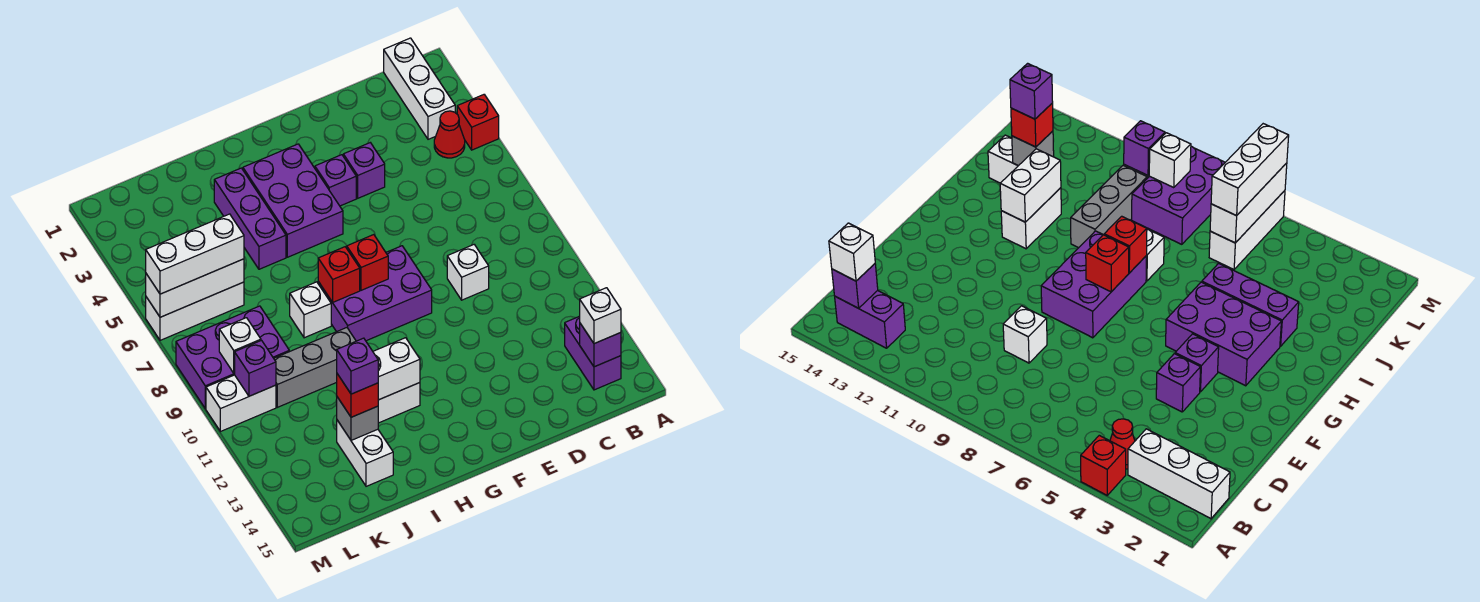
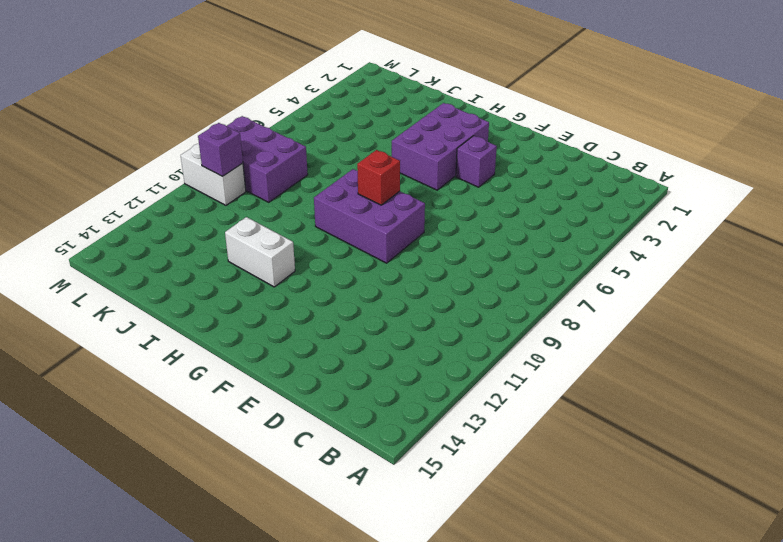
none -> red brick A4 level 1
none -> white brick B1:B3 level 1
none -> red cone B4 level 1

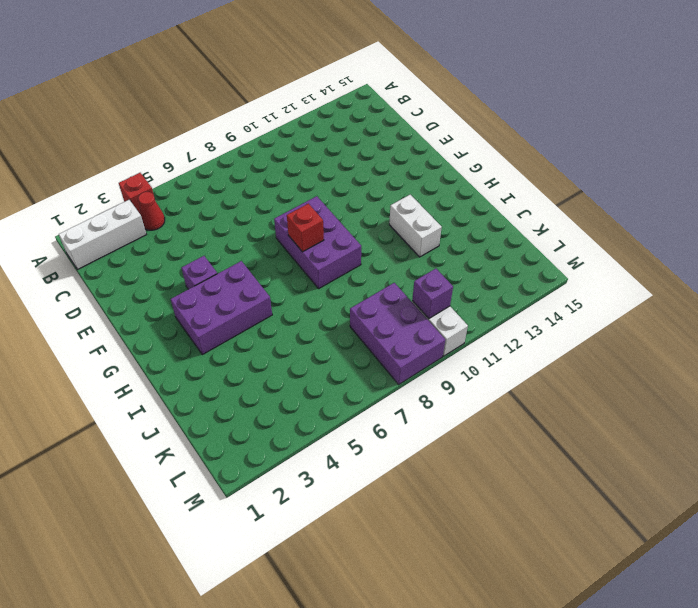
none -> purple brick B13:B14 level 1
none -> white brick D9 level 1
none -> purple brick E4 level 1

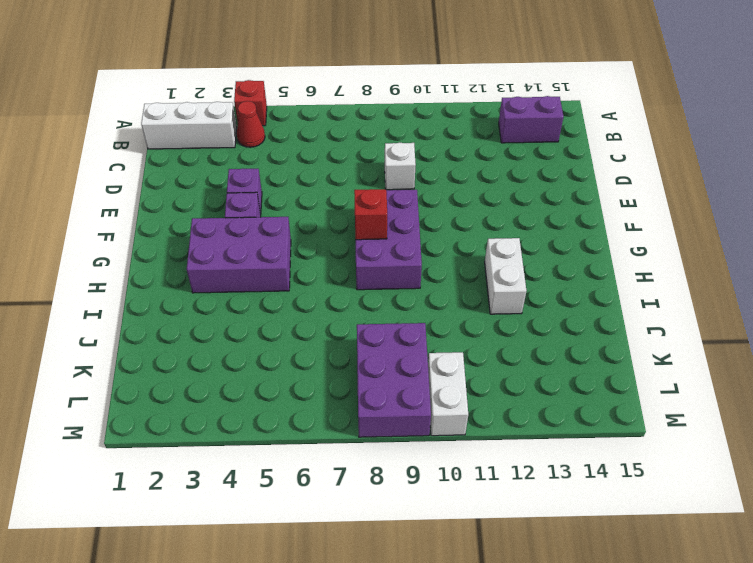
none -> purple brick I3:I5 level 1
none -> white brick I8 level 1
none -> grey brick I10:K10 level 1

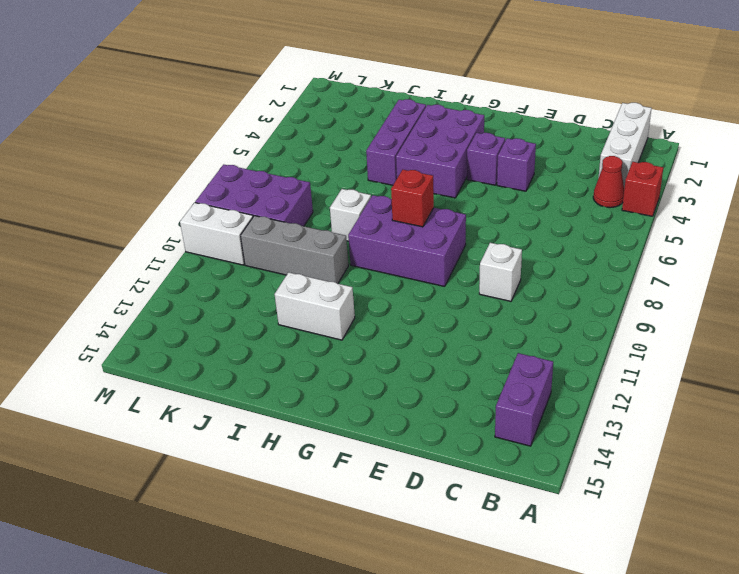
none -> white brick J13:J14 level 1
none -> white brick K6:M6 level 1
none -> purple brick B14 level 2

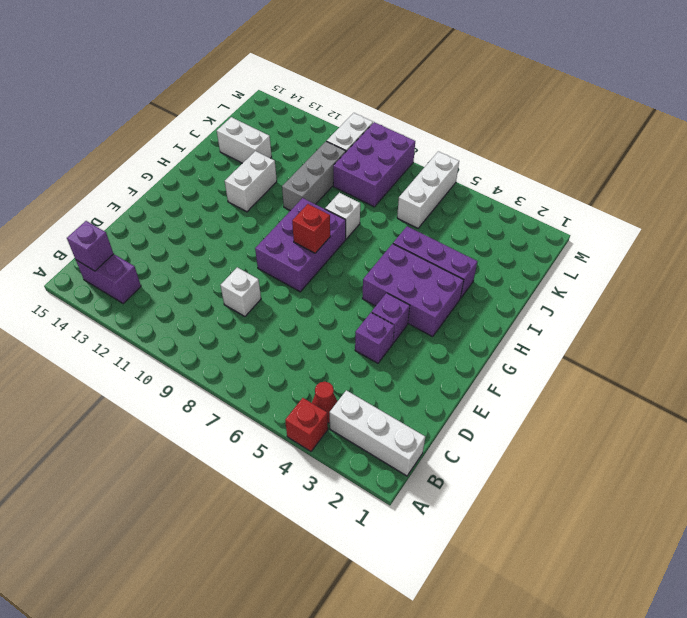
none -> red brick H8 level 2
none -> white brick H12:I12 level 2
none -> grey brick J13 level 2

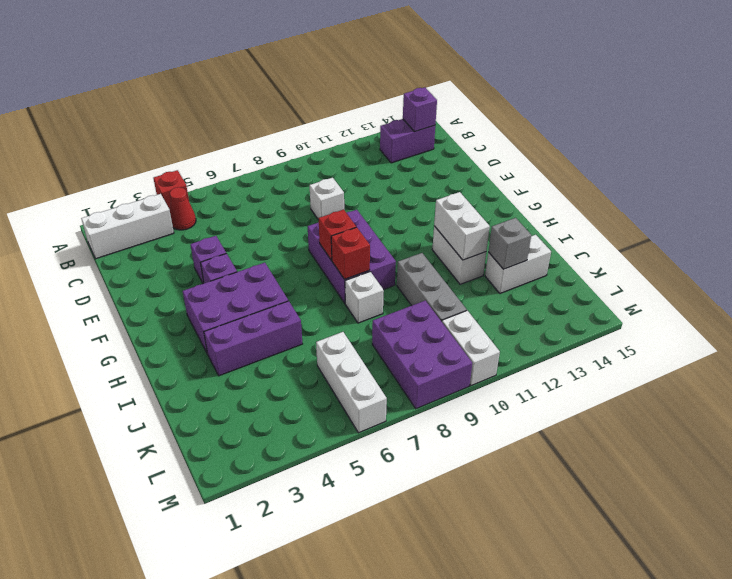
none -> white brick K6:M6 level 2
none -> white brick L9 level 2
none -> purple brick L10 level 2

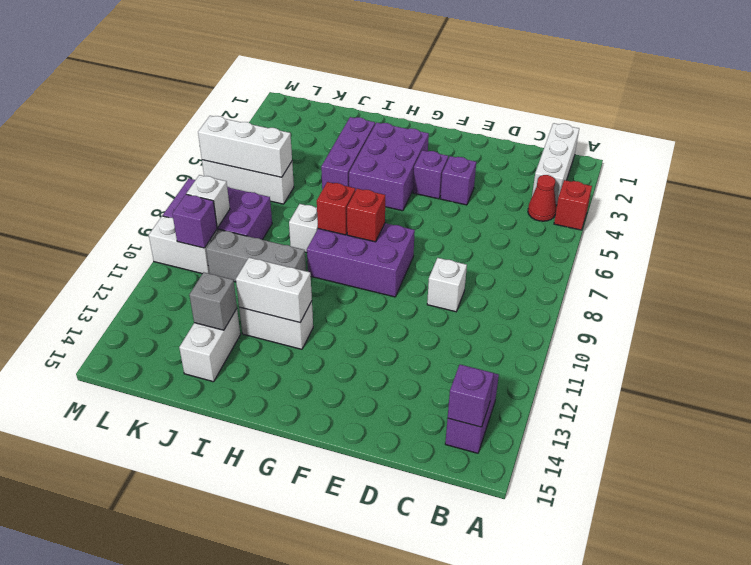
none -> white brick B14 level 3
none -> red brick J13 level 3
none -> white brick K6:M6 level 3

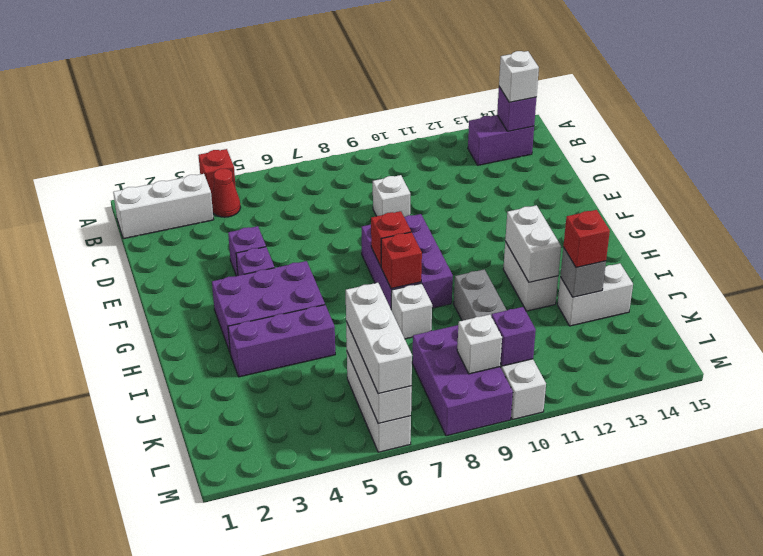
none -> purple brick J13 level 4

